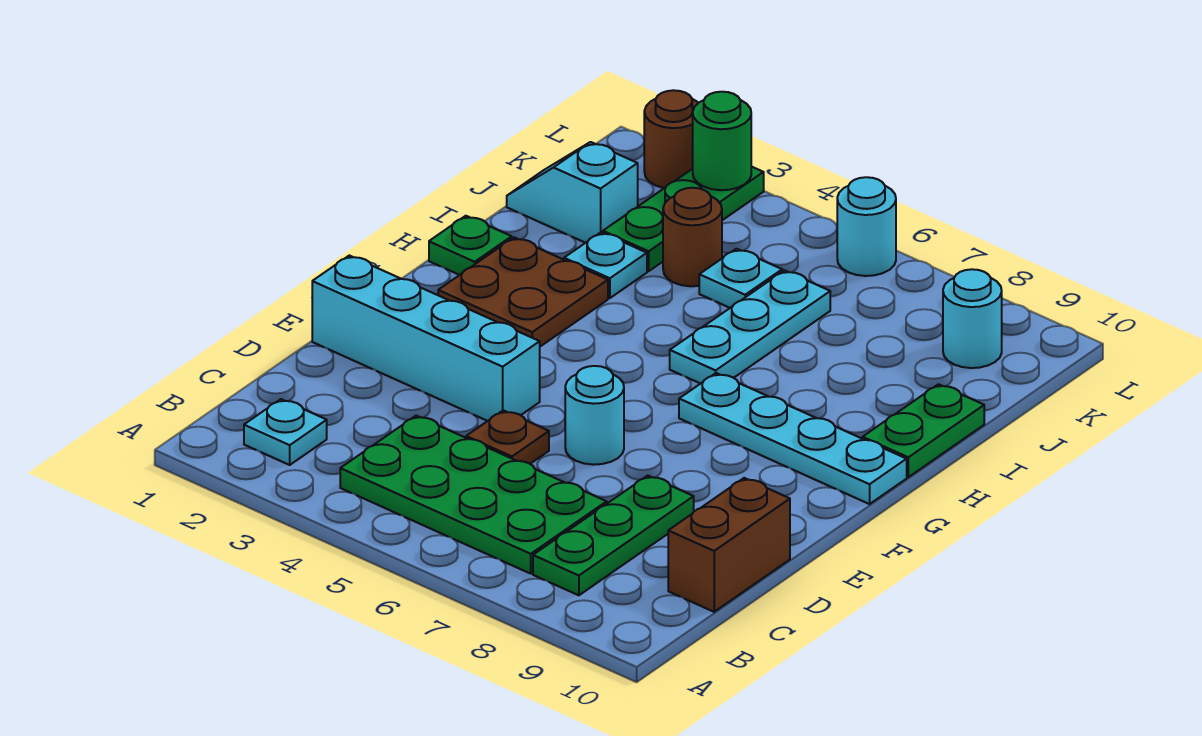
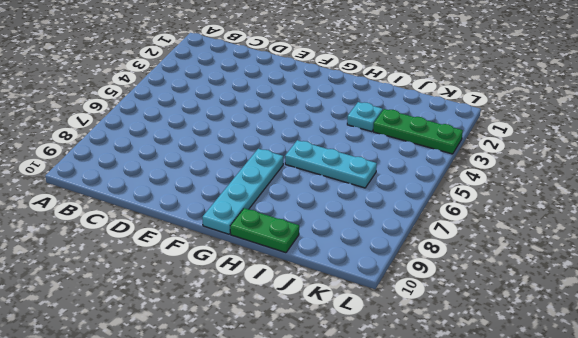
none -> cyan plate B2 level 1
none -> green plate B4:C7 level 1
none -> green plate B8:D8 level 1

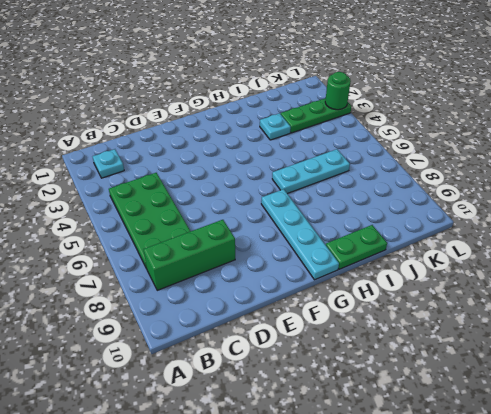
green brick B8:D8 level 1 -> green plate B8:D8 level 1
none -> brown brick C10:D10 level 1
none -> brown plate D5 level 1
none -> cyan brick E1:E4 level 1

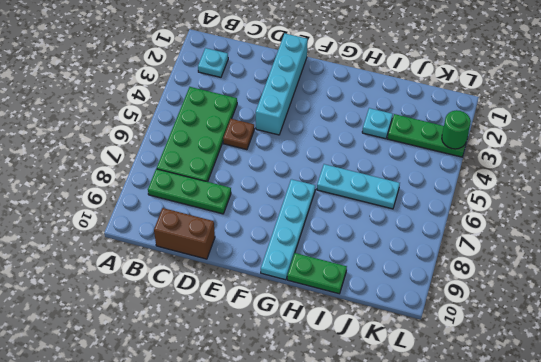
none -> cyan round brick E6 level 1
none -> brown plate G2:H3 level 1
none -> green plate H1 level 1

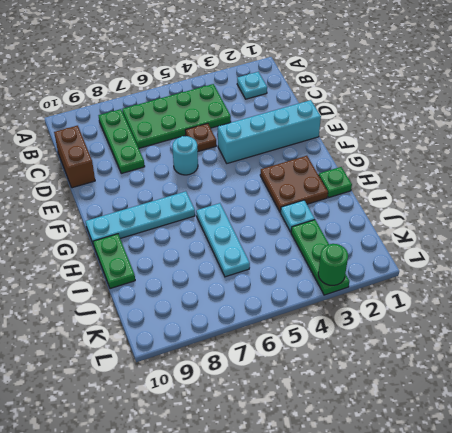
none -> cyan slope J1:J2 level 1 top 2
none -> brown round brick J4 level 1
none -> cyan plate J5 level 1

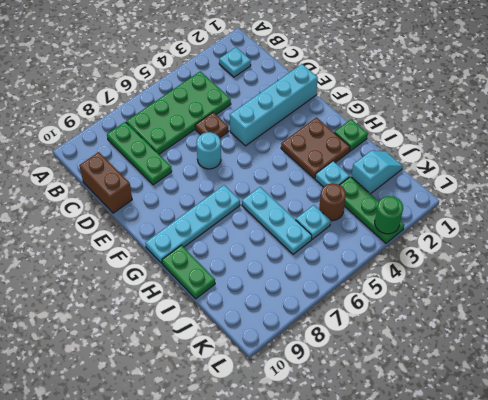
none -> cyan round brick K9 level 1
none -> brown round brick L2 level 1
none -> cyan round brick L6 level 1

